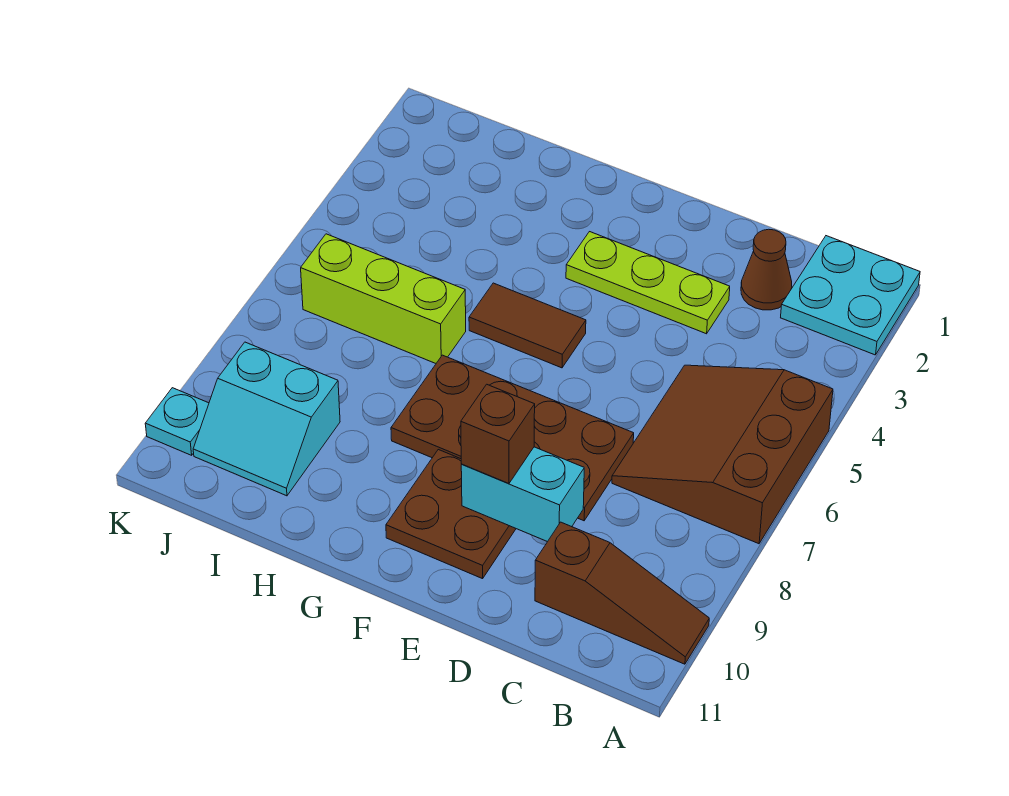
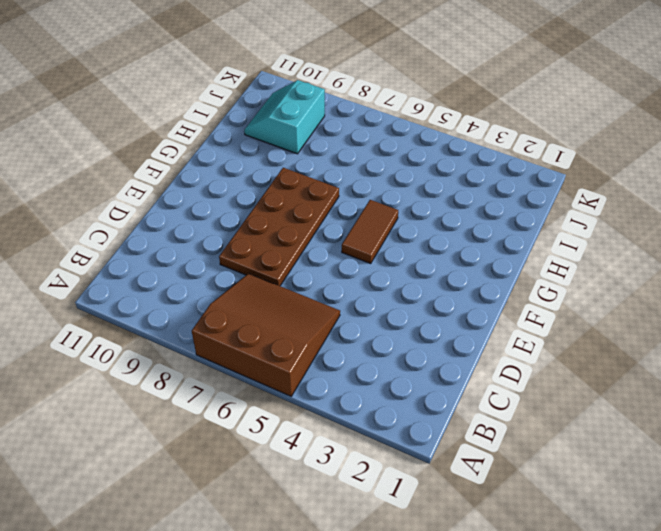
none -> cyan plate A1:B2 level 1
none -> brown slope A10:C10 level 1 top C
none -> brown cone C2 level 1

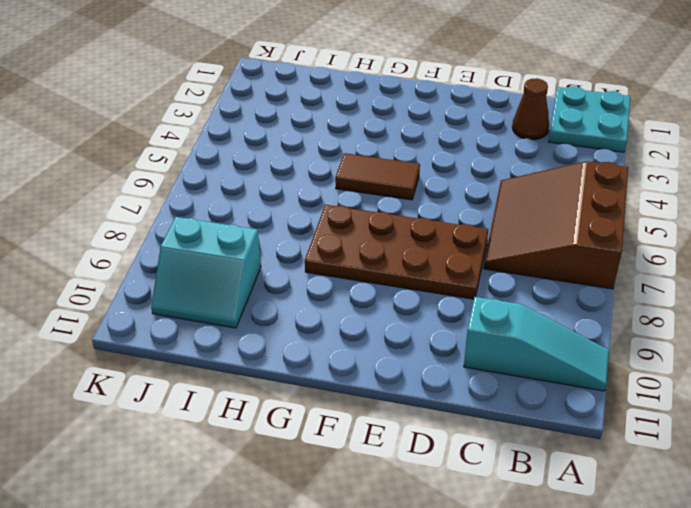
cyan slope A10:C10 level 1 top C -> brown slope A10:C10 level 1 top C
none -> lime plate D3:F3 level 1
none -> brown plate E9:F10 level 1
none -> lime brick H6:J6 level 1

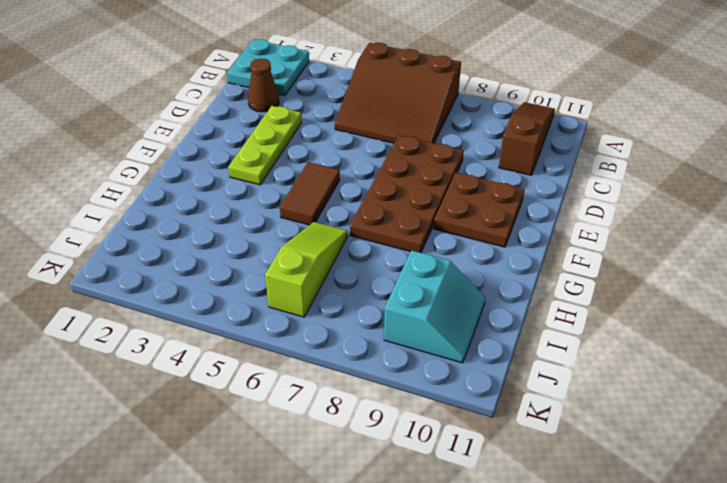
lime slope H6:J6 level 1 top J -> lime brick H6:J6 level 1
none -> cyan plate K10 level 1
none -> cyan brick D9:E9 level 2
none -> brown brick E9 level 3

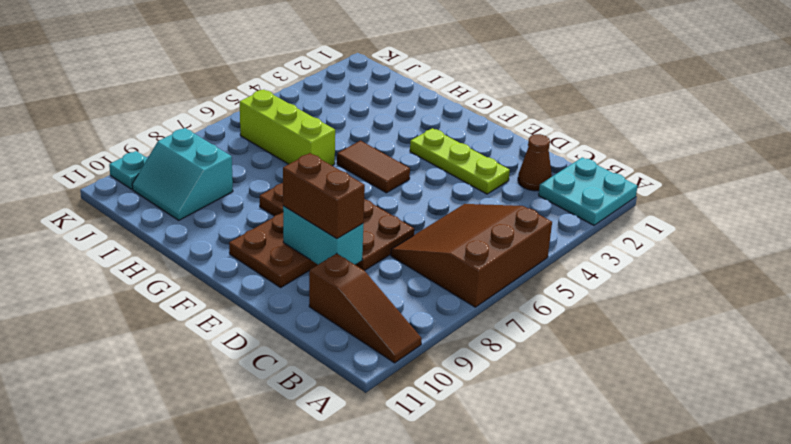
brown brick D9:E9 level 3 -> brown brick E9 level 3

